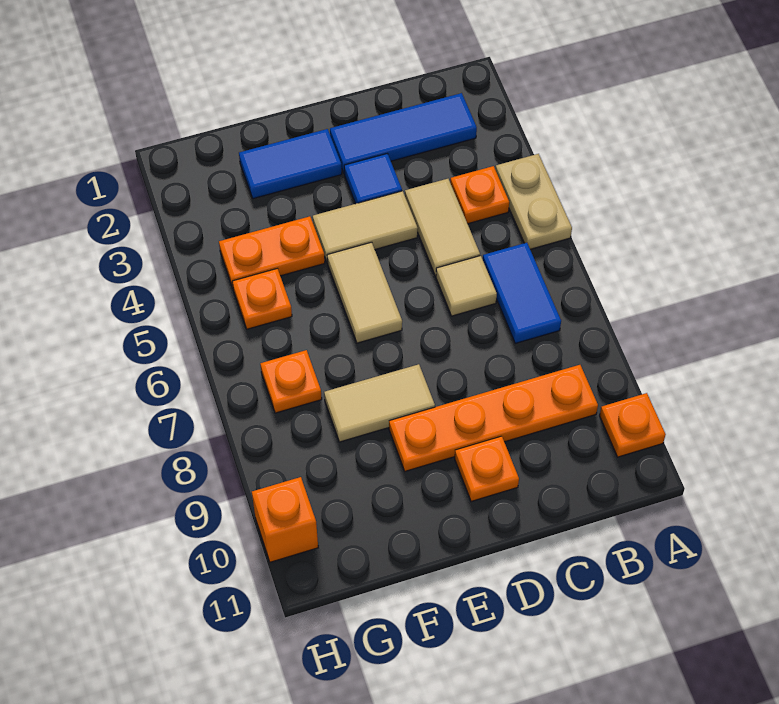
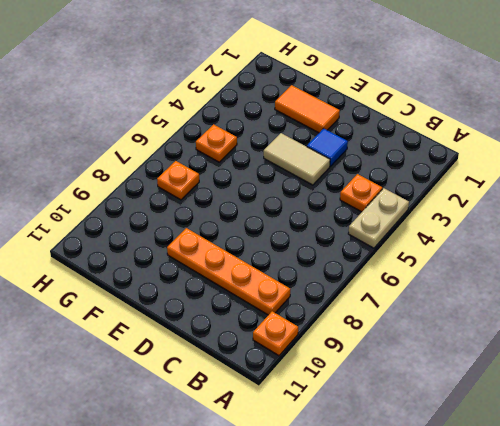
orange tile E2:F2 level 1 -> blue tile E2:F2 level 1
none -> blue tile B2:D2 level 1
none -> blue tile B6:B7 level 1
none -> tan tile C4:C5 level 1

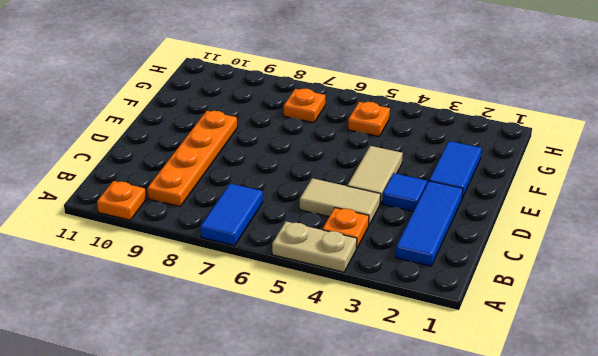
blue tile A7:B7 level 1 -> blue tile B6:B7 level 1
none -> tan tile C6 level 1
none -> orange plate D10 level 1
none -> tan tile E5:E6 level 1

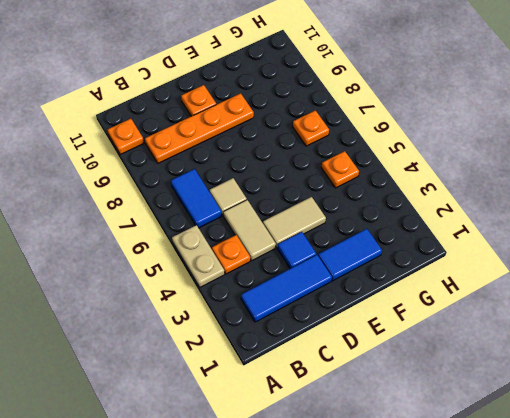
none -> tan tile E5:E6 level 1
none -> tan tile E8:F8 level 1
none -> orange plate F4:G4 level 1

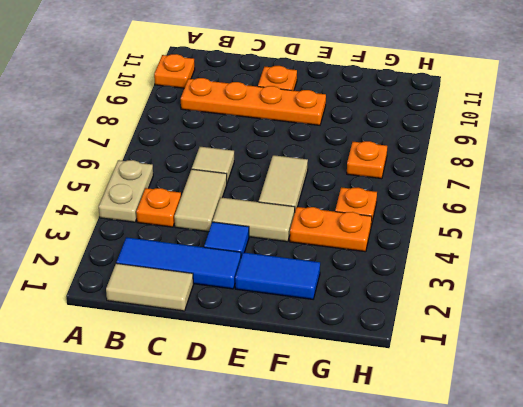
tan tile B1:C1 level 1 -> tan tile E8:F8 level 1
none -> blue tile B6:B7 level 1
none -> orange brick H10 level 1

